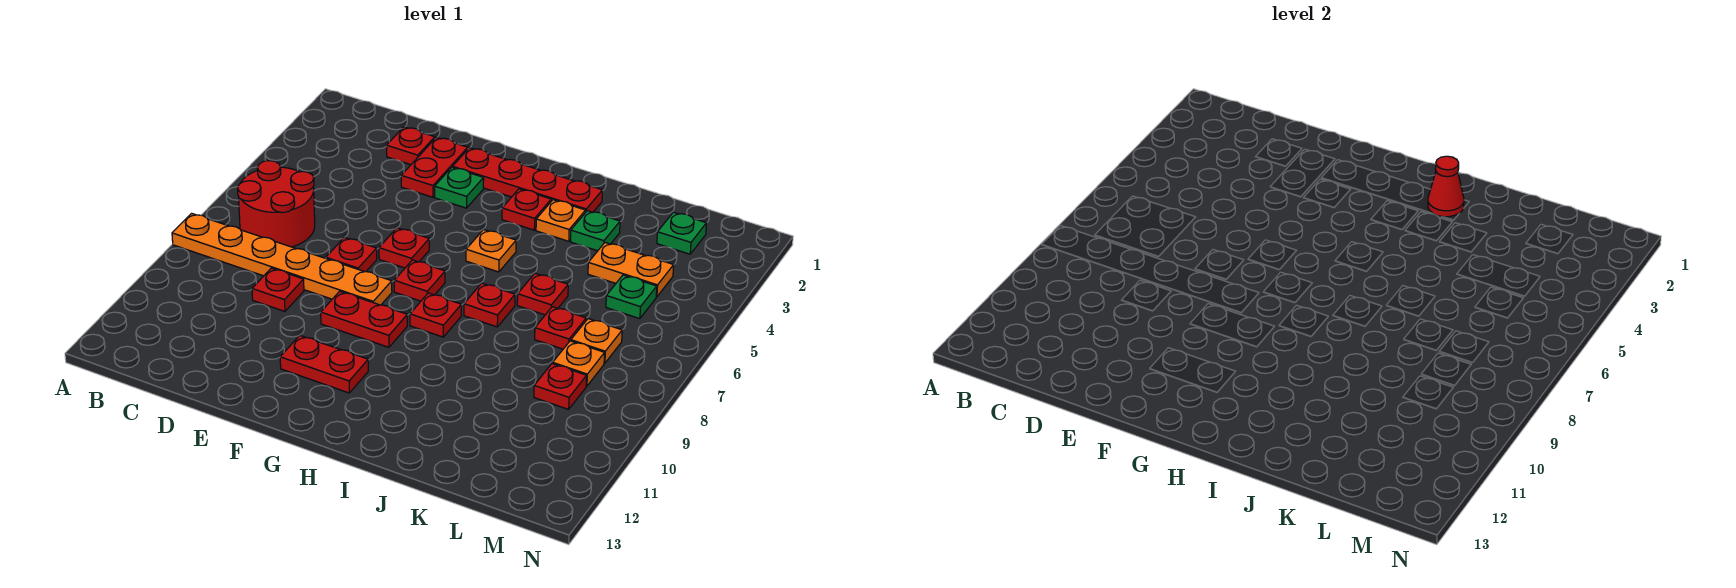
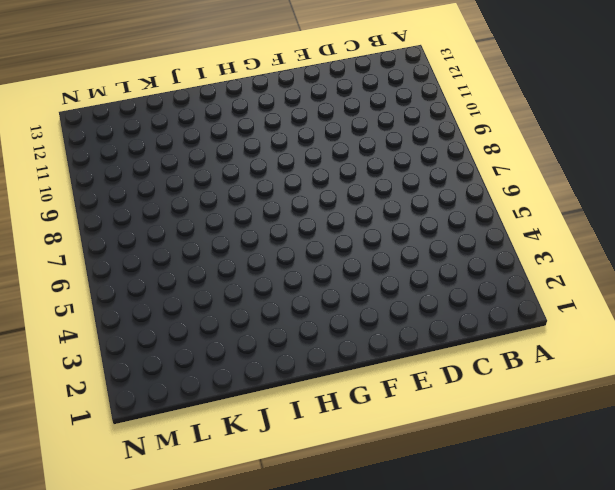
none -> orange plate A8:F8 level 1
none -> red round brick B6:C7 level 1
none -> red plate D2 level 1

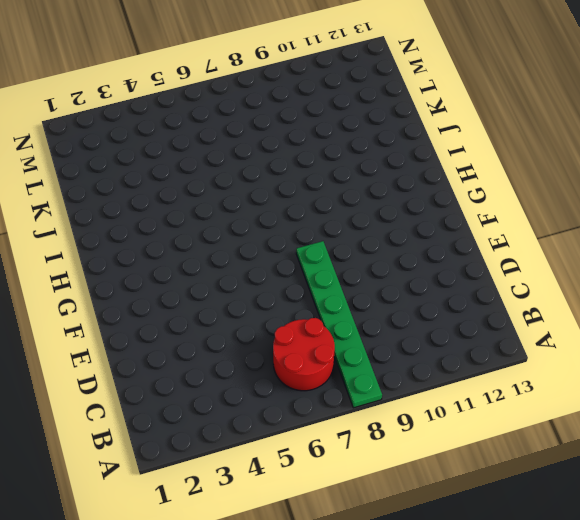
green plate A8:F8 level 1 -> orange plate A8:F8 level 1
none -> red plate D2 level 1
none -> red plate D9 level 1
none -> red plate E2:E3 level 1

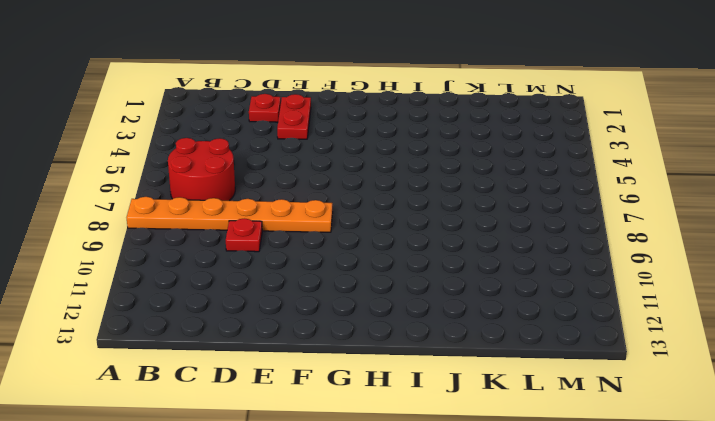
none -> red plate E7 level 1
none -> red plate F2:I2 level 1
none -> green plate F3 level 1

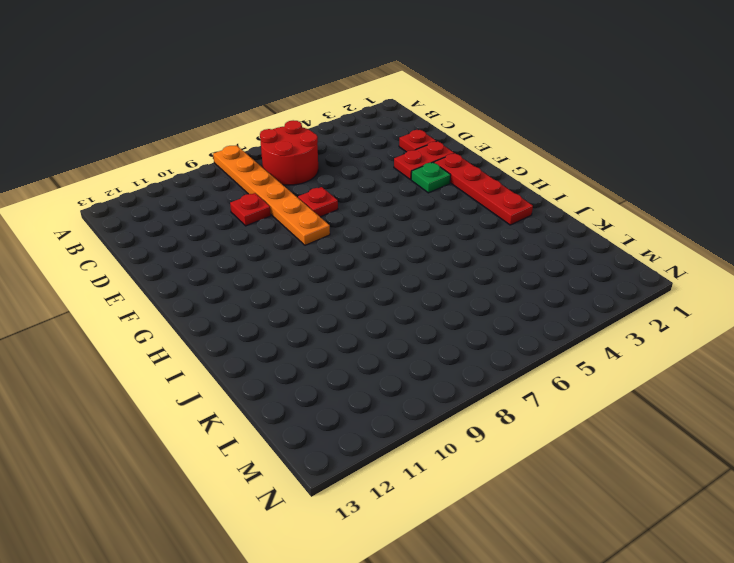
none -> red plate F6 level 1
none -> red plate F9:G9 level 1
none -> red plate F11:G11 level 1

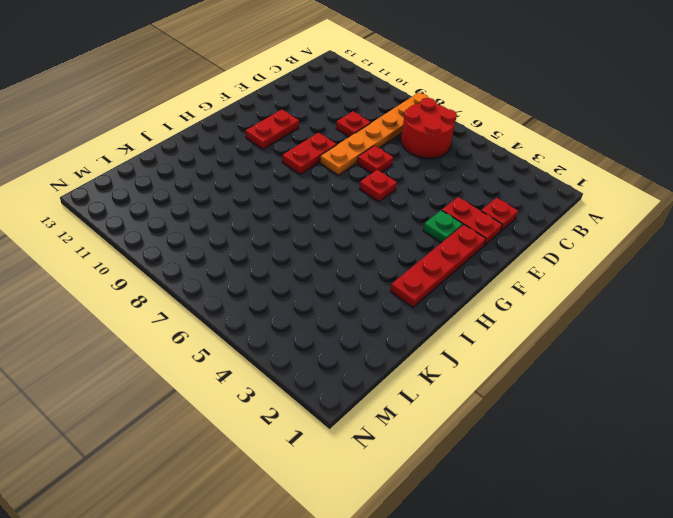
none -> red plate G7 level 1
none -> red plate H3 level 1
none -> orange plate H5 level 1

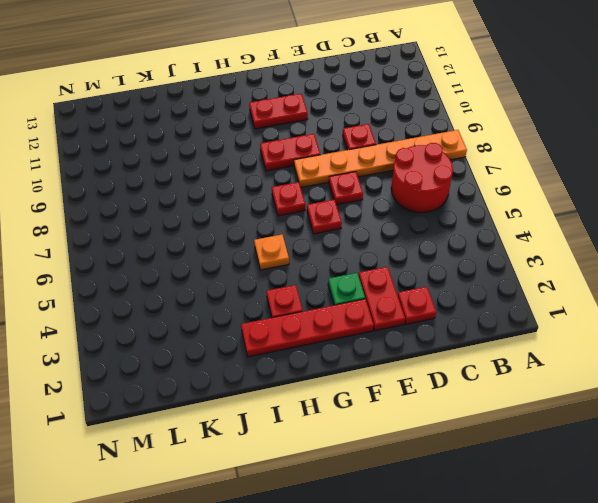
none -> red plate H8 level 1
none -> orange plate I3 level 1
none -> red plate I7 level 1

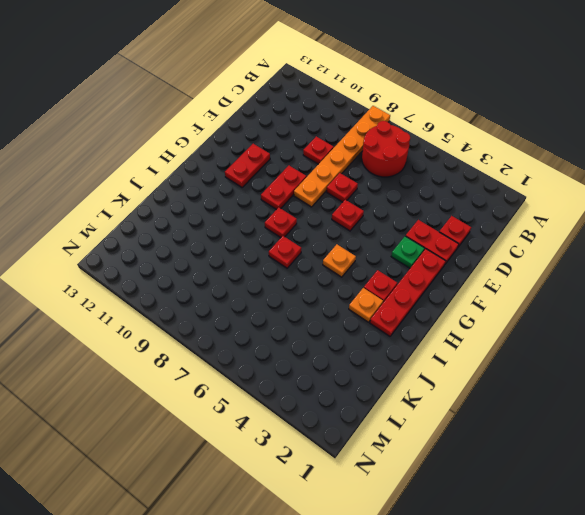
none -> red plate G7 level 1
none -> green plate J3 level 1
none -> red plate J6 level 1

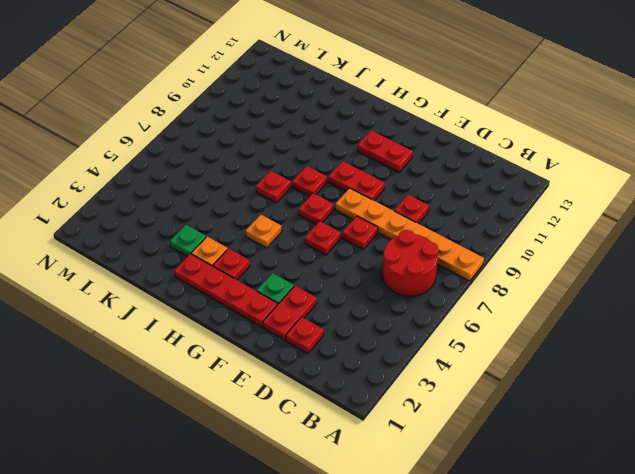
none -> red plate J6 level 1
none -> orange plate K4:L4 level 1
none -> red plate K7 level 1

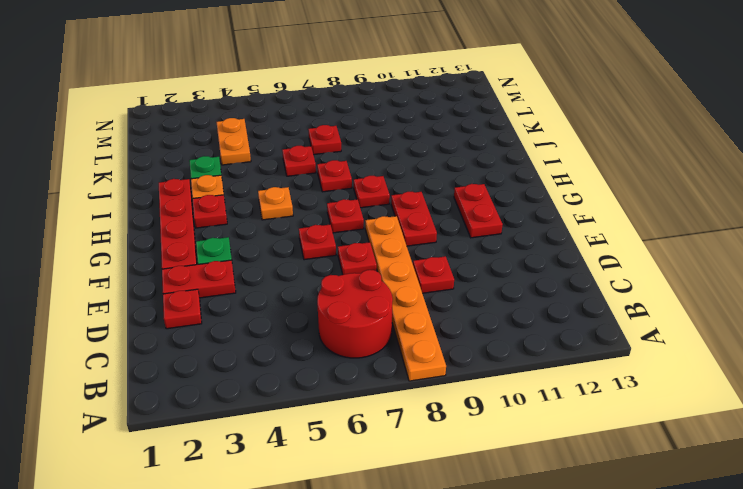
none -> green plate L2 level 1
none -> green plate L5 level 1
none -> orange plate L7 level 1

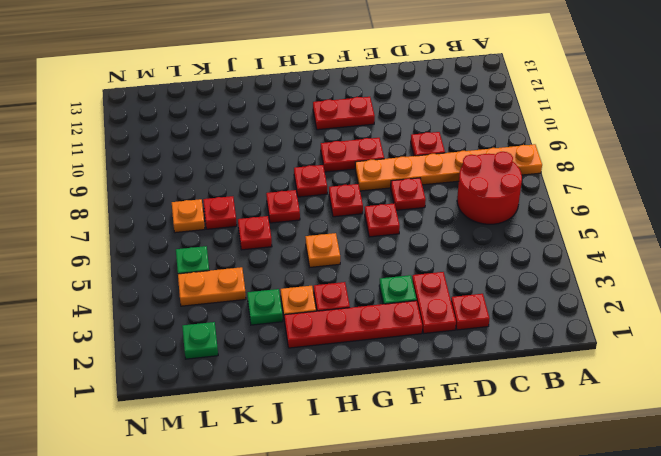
none -> orange plate L8 level 1
none -> red plate L9 level 1
none -> red cone I2 level 2

